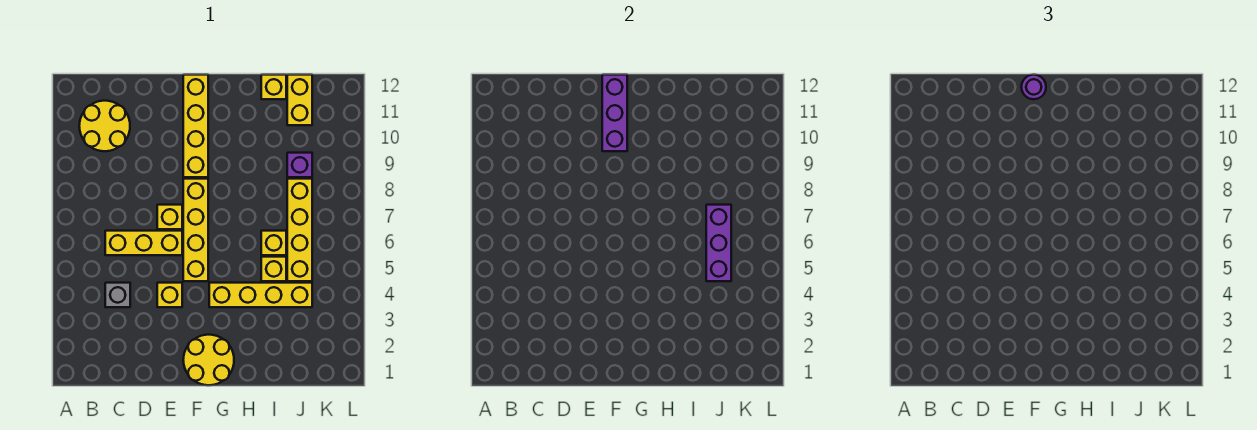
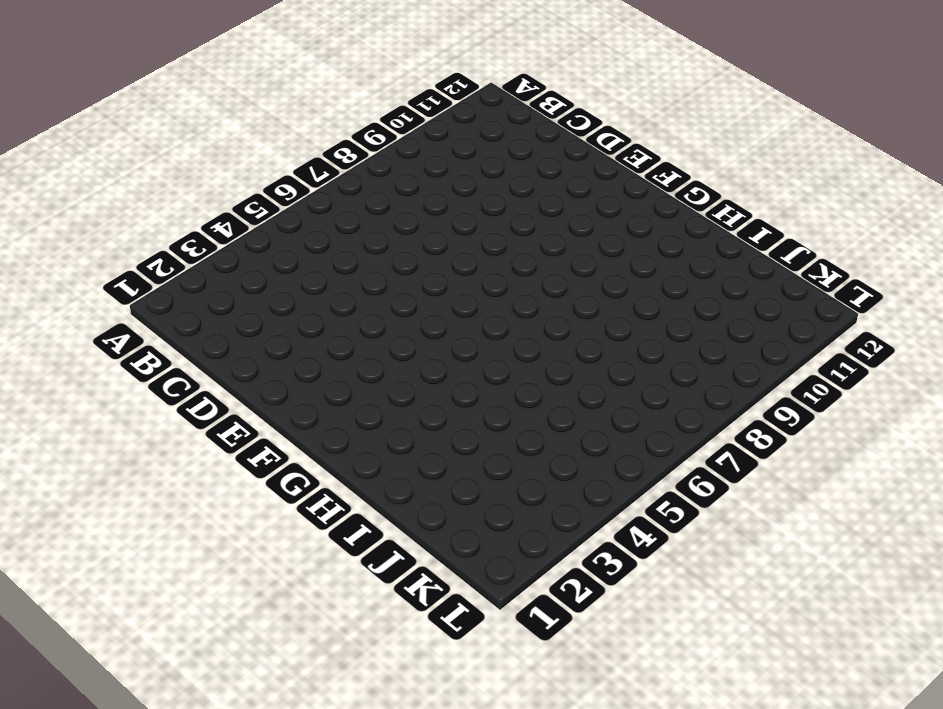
none -> yellow round brick B10:C11 level 1
none -> grey brick C4 level 1
none -> yellow brick C6:E6 level 1

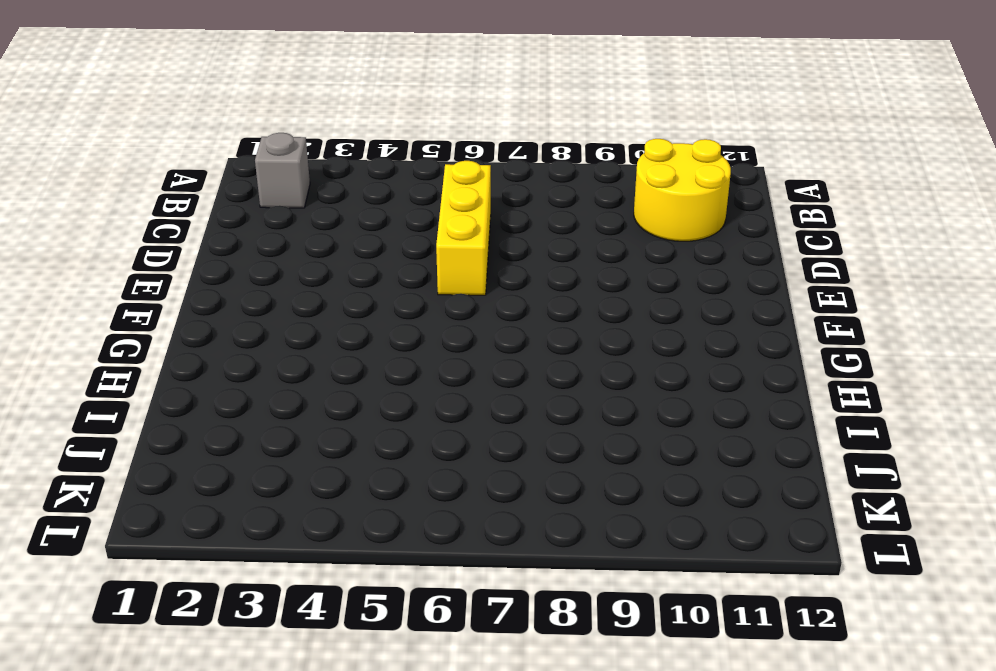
grey brick B2 level 1 -> grey brick C4 level 1
none -> yellow brick E4 level 1
none -> yellow brick E7 level 1
none -> yellow round brick F1:G2 level 1

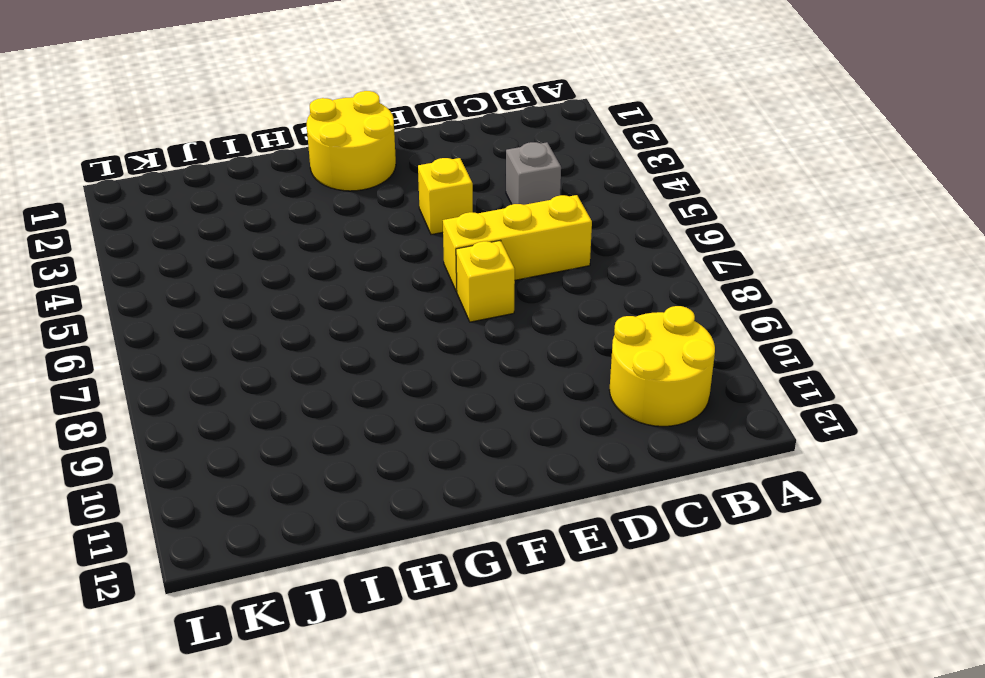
none -> yellow brick F5:F8 level 1
none -> yellow brick F9:F12 level 1
none -> yellow brick G4:J4 level 1

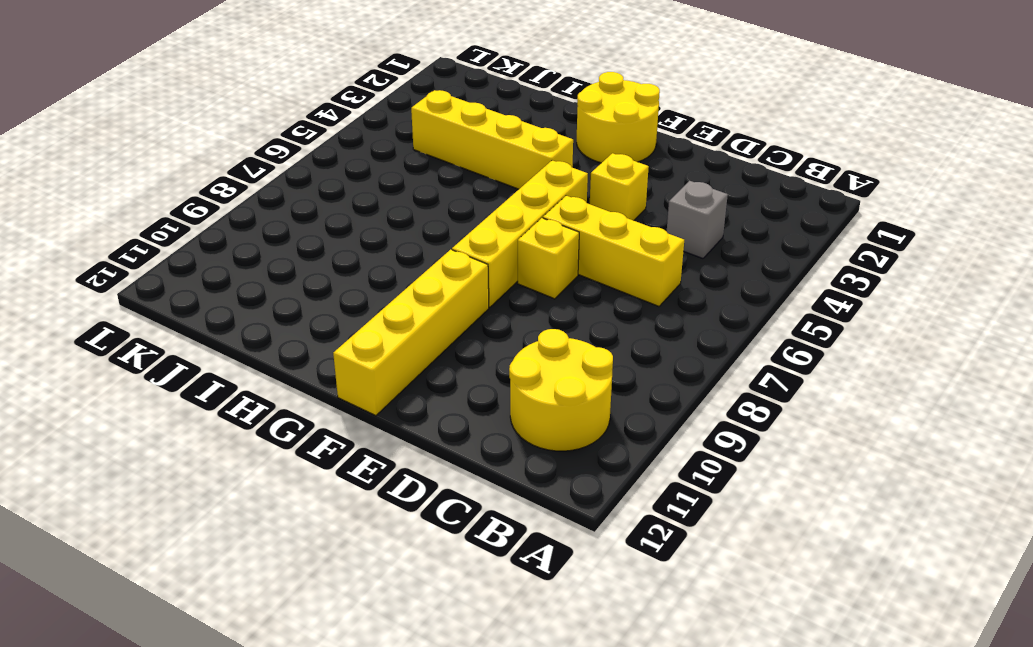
none -> yellow brick I5 level 1
none -> yellow brick I6 level 1
none -> yellow brick I12 level 1

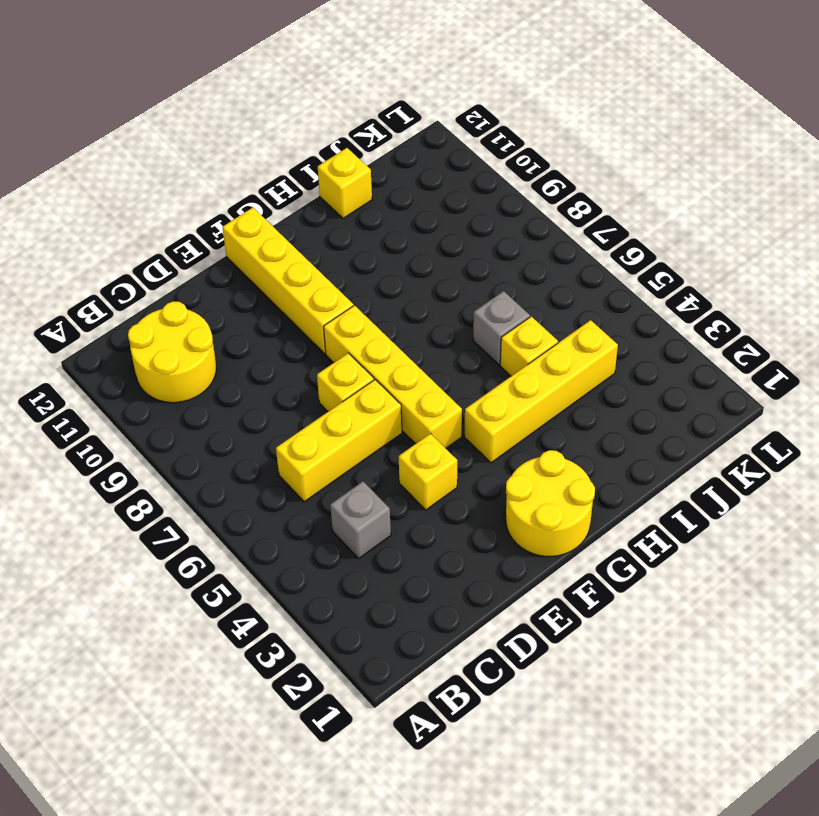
grey brick I6 level 1 -> yellow brick I6 level 1
none -> yellow brick J5:J8 level 1
none -> purple brick J9 level 1
none -> yellow brick J11:J12 level 1

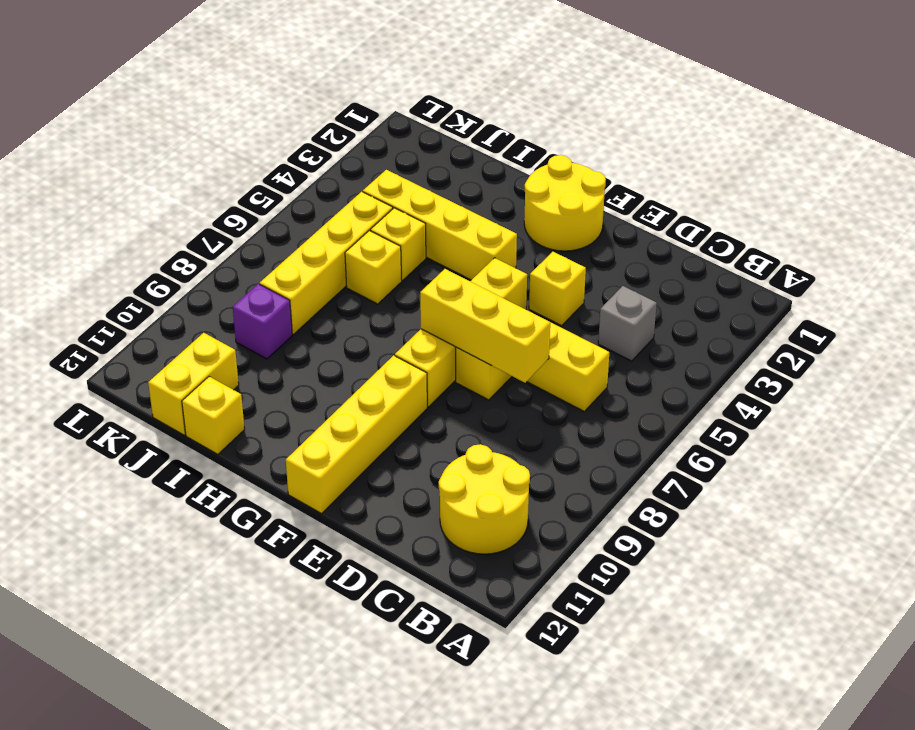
yellow brick D7:F7 level 2 -> none
none -> purple brick F10:F12 level 2
none -> purple brick J5:J7 level 2
none -> purple round brick F12 level 3

